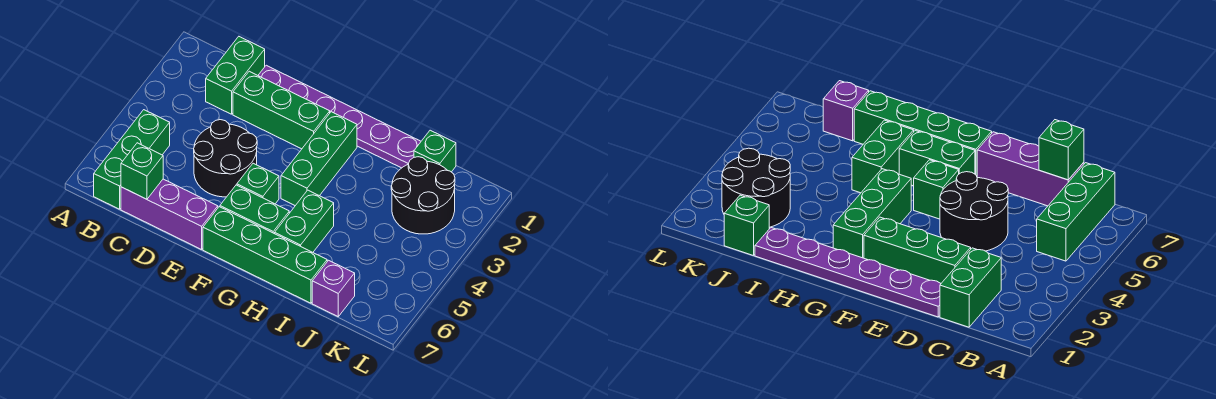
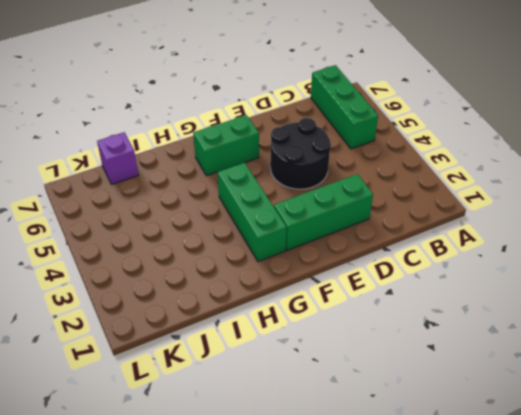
none -> green brick C1:C2 level 1
none -> purple brick C7:E7 level 1
none -> purple plate D1:I1 level 1

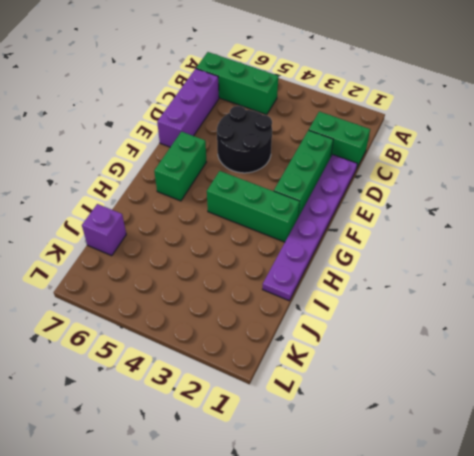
none -> green brick F5 level 1
none -> green brick F7:I7 level 1
none -> green brick H5:H6 level 1

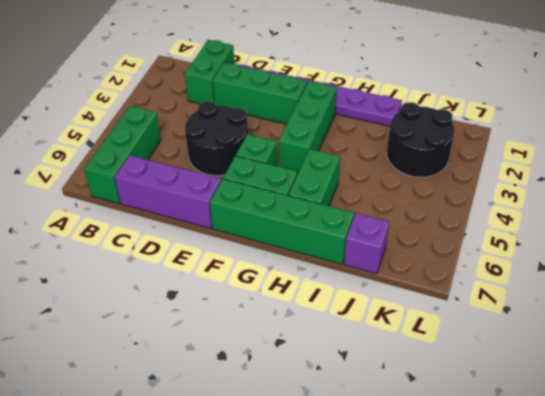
none -> green brick J1 level 1
none -> green brick C7 level 2

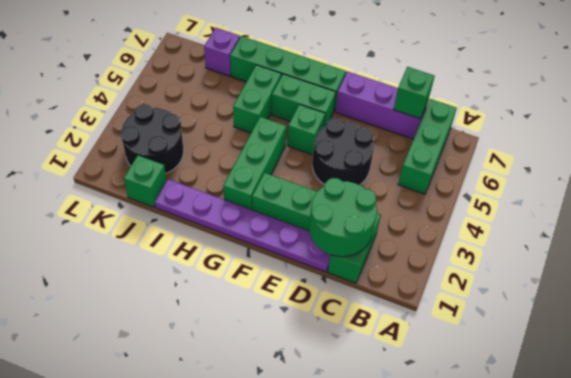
green round brick C1:D2 level 2 -> none

